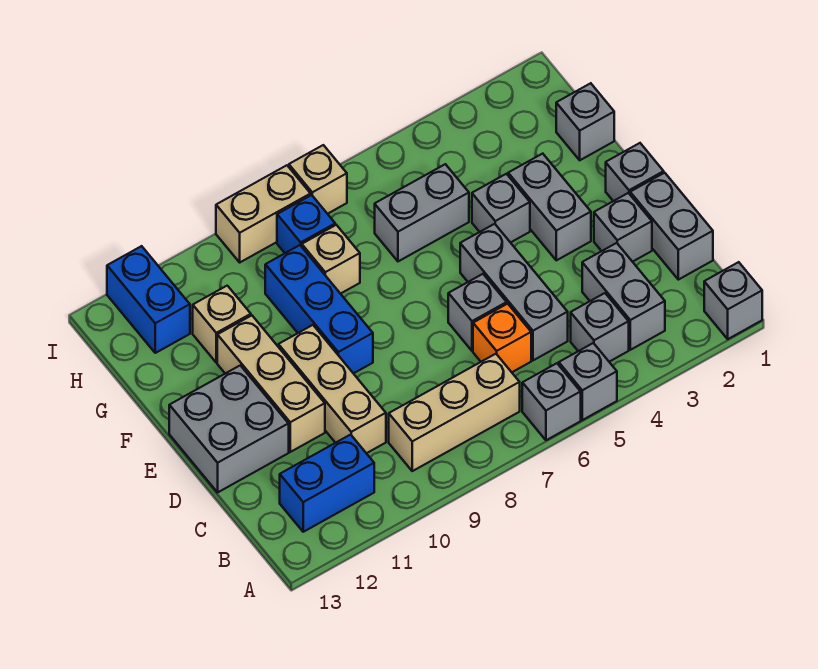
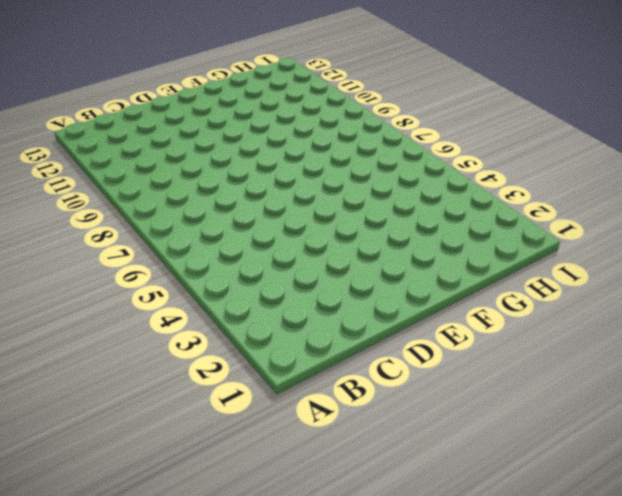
none -> grey brick A1 level 1
none -> grey brick A5 level 1
none -> grey brick A6 level 1

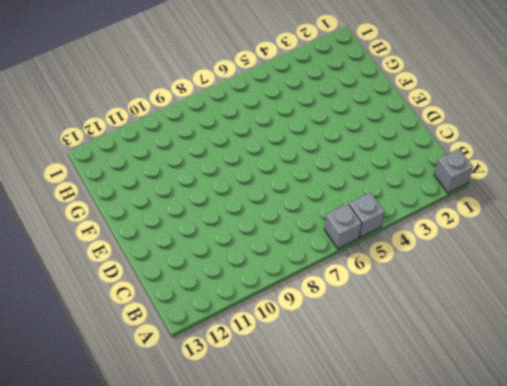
none -> grey brick B3:C3 level 1
none -> grey brick B4 level 1
none -> tan brick B7:B9 level 1

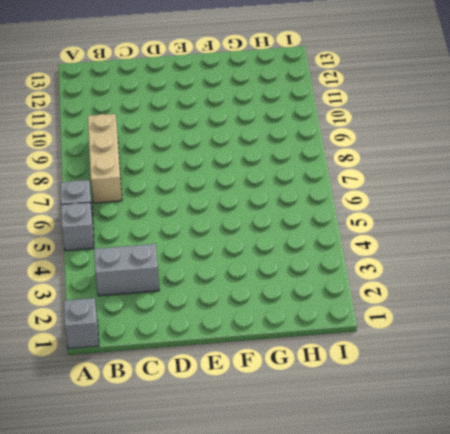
none -> grey brick B4 level 1
none -> blue brick B11:B12 level 1
none -> grey brick C1:D1 level 1

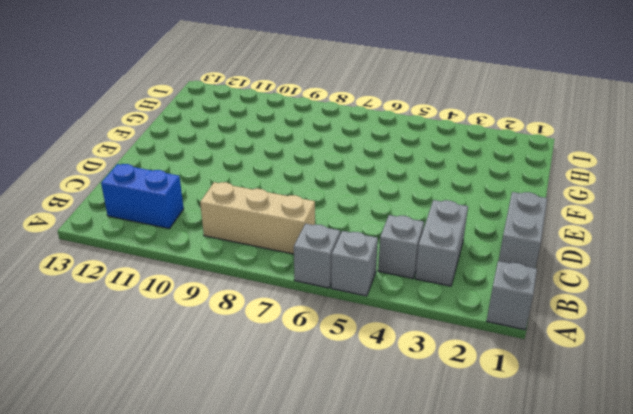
none -> grey brick C5:E5 level 1
none -> orange brick C6 level 1
none -> tan brick C10:E10 level 1

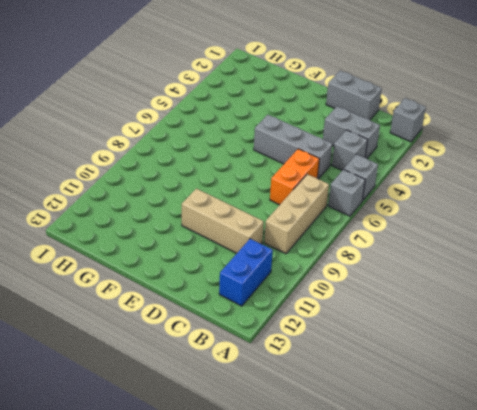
orange brick C6:C7 level 1 -> orange brick C6 level 1
none -> grey brick D2 level 1
none -> grey brick D6 level 1
none -> tan brick D11:F11 level 1

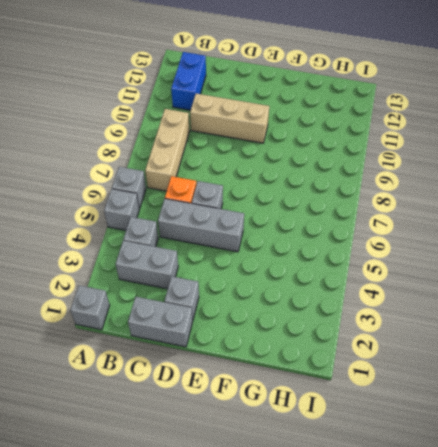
none -> tan brick D11:F11 level 1
none -> grey brick D12:E13 level 1
none -> grey brick E1 level 1

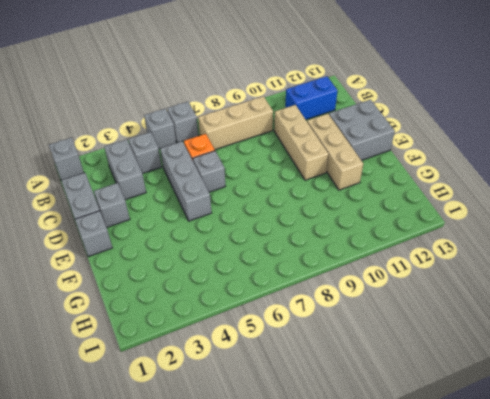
none -> grey brick E3:F3 level 1
none -> blue brick E9:G9 level 1
none -> grey brick F4 level 1

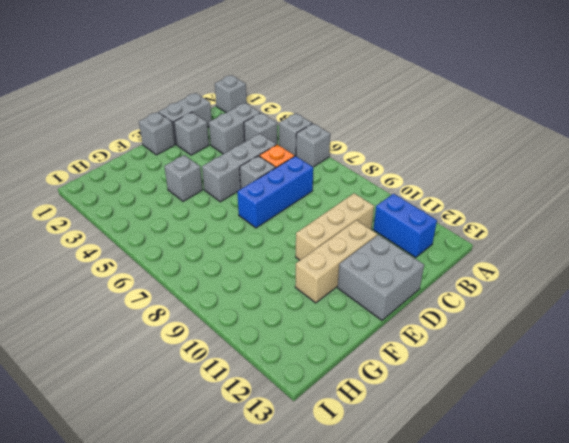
blue brick C7:E7 level 1 -> blue brick E9:G9 level 1
none -> tan brick B7:B9 level 1
none -> grey brick E3:F3 level 1
none -> grey brick G1 level 1

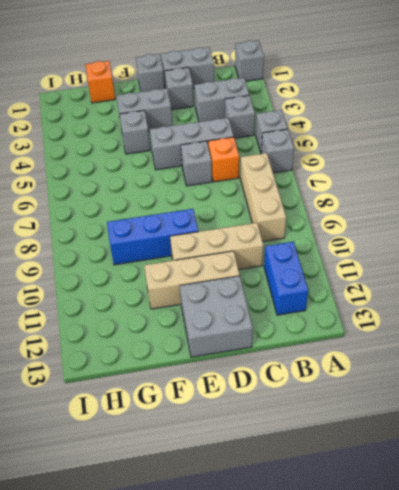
orange brick G1 level 1 -> grey brick G1 level 1
none -> grey brick G5:G6 level 1
none -> tan brick G8 level 1
none -> tan brick G11 level 1

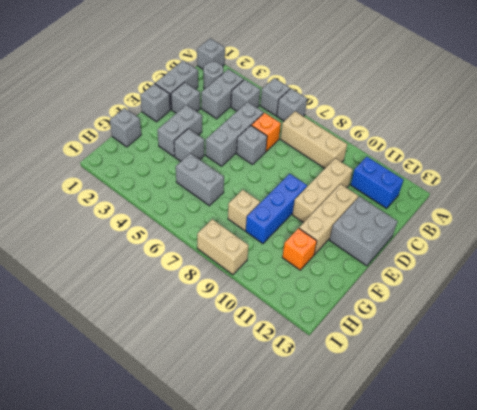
grey round brick B2 level 1 -> none
orange brick G11 level 1 -> tan brick G11 level 1
none -> blue brick H8 level 1
none -> blue brick H12:I12 level 1
none -> tan brick I7 level 1

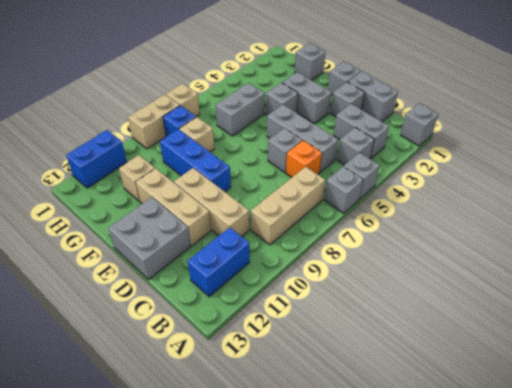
blue brick I11:I12 level 1 -> blue brick H12:I12 level 1

